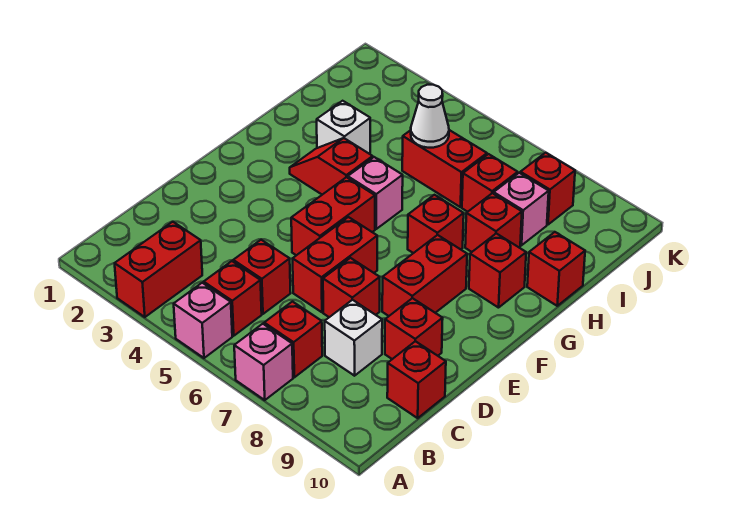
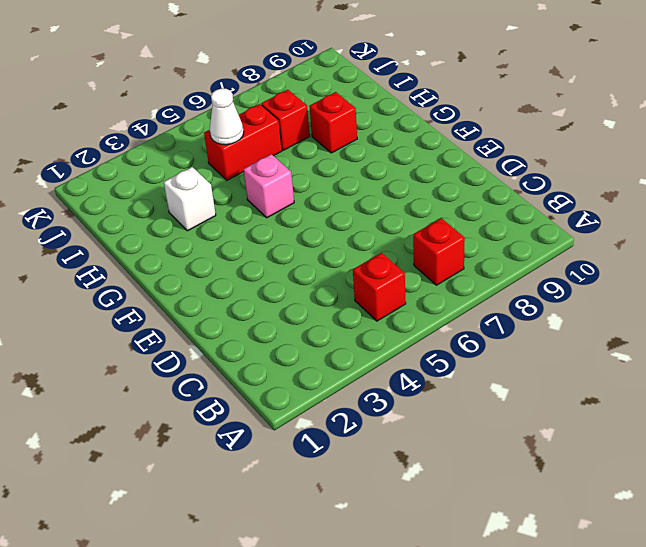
none -> red brick A3:B3 level 1
none -> pink brick A5 level 1
none -> pink brick A7 level 1

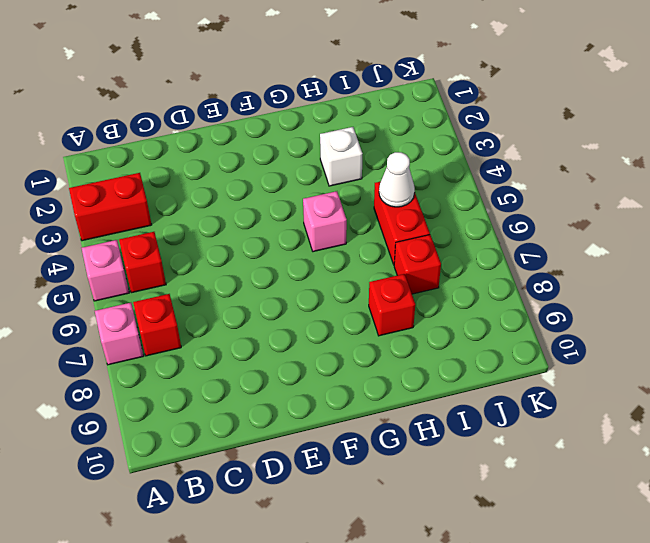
none -> red brick C5 level 1
none -> white brick C8 level 1
none -> red brick C10 level 1

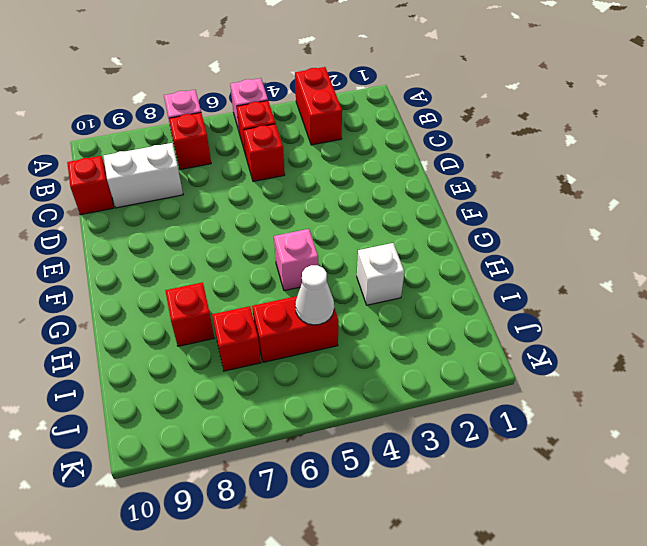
white brick C8:C9 level 1 -> white brick C8 level 1
none -> red brick D6:E6 level 1
none -> red brick D7 level 1
none -> red brick D9 level 1

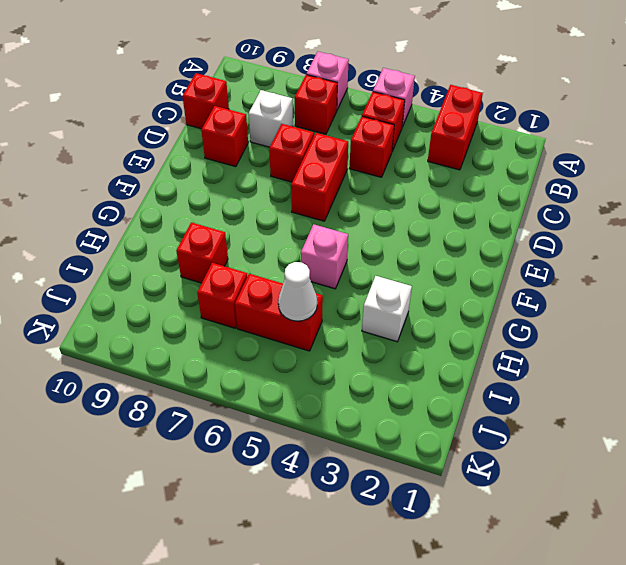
none -> red brick E5:F5 level 1
none -> red brick E8:F8 level 1
none -> red slope G3:G4 level 1 top 4

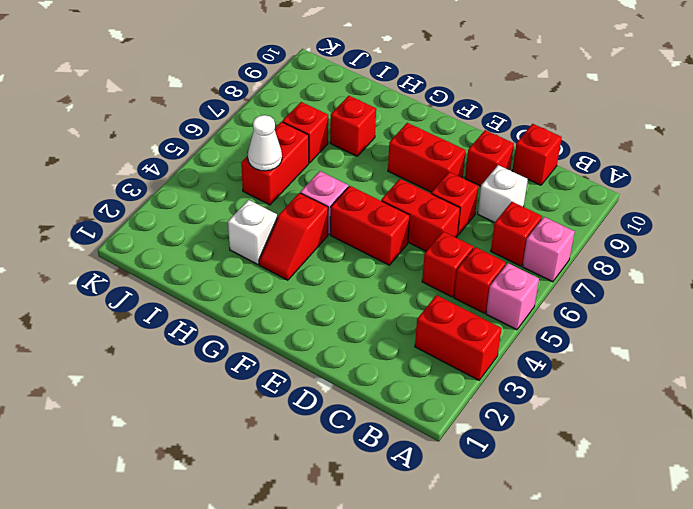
none -> red brick G7 level 1
none -> red brick G9 level 1
none -> red brick H10 level 1

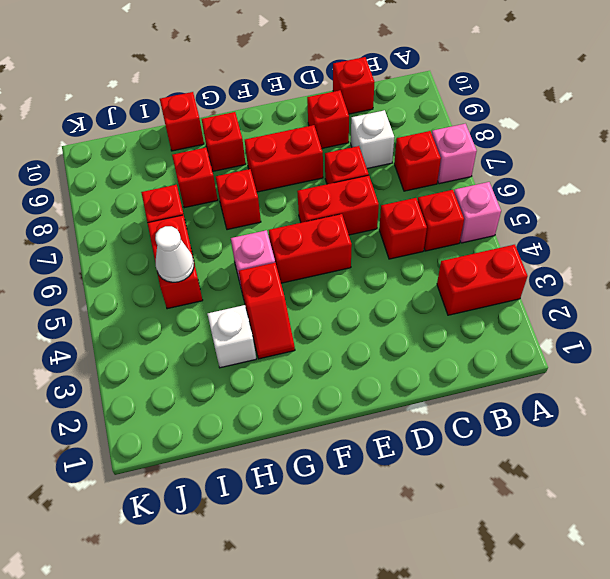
none -> pink brick I8 level 1
none -> red brick J8 level 1

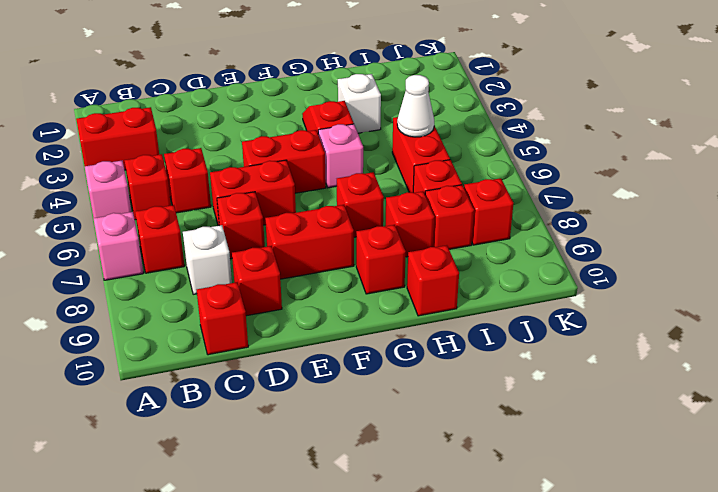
red brick I8 level 1 -> pink brick I8 level 1

